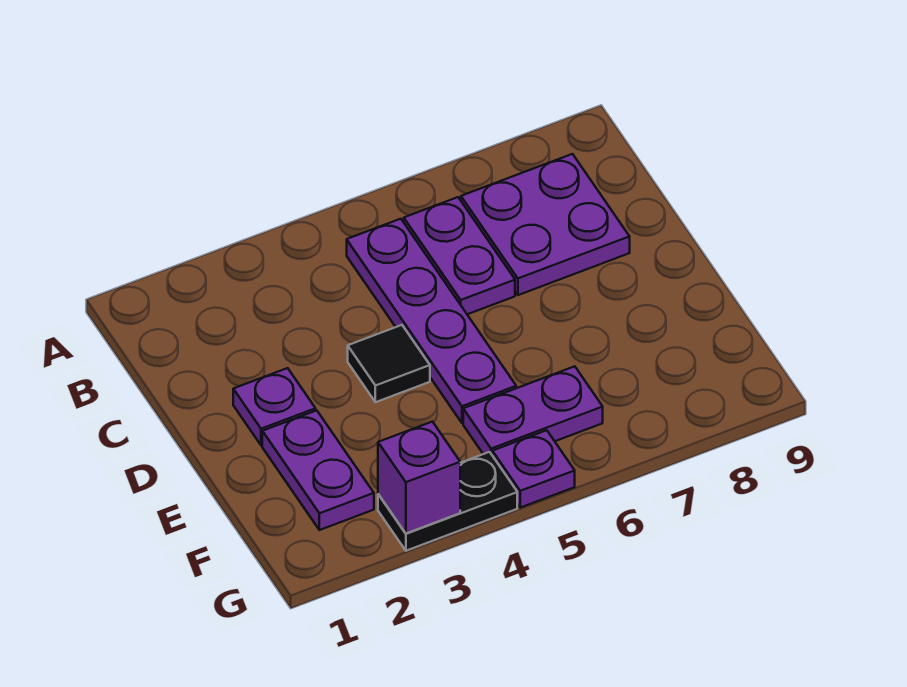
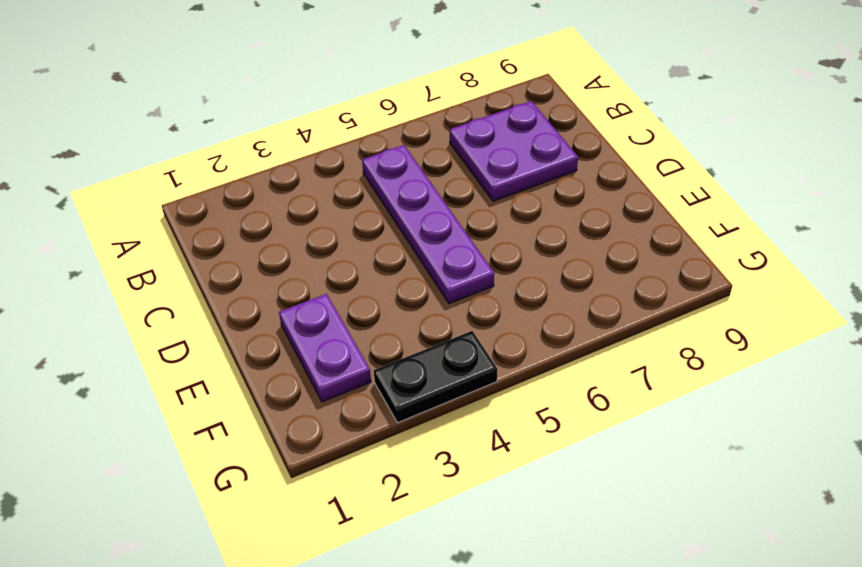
none -> purple plate B6:C6 level 1
none -> purple plate D2 level 1

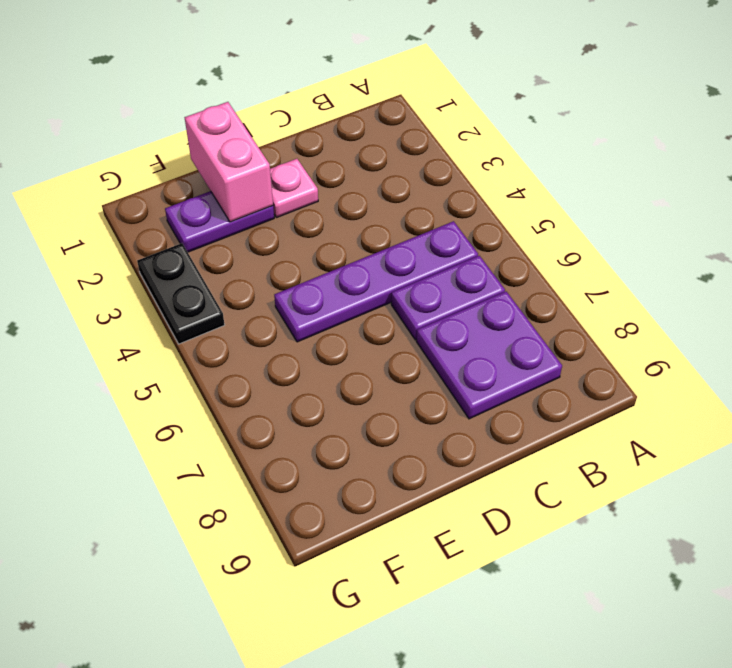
pink plate D2 level 1 -> purple plate D2 level 1
pink brick E1:E2 level 2 -> none
none -> black tile D4 level 1
none -> purple plate F5:F6 level 1

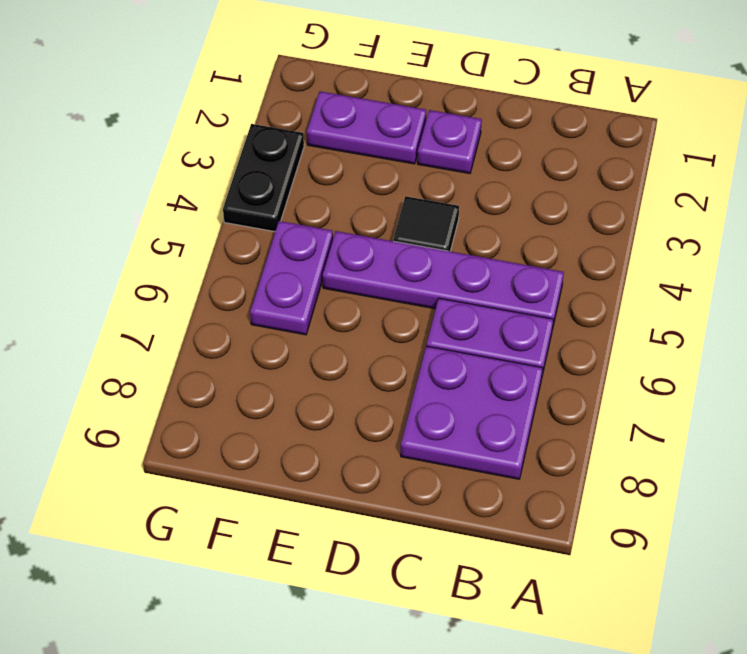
none -> purple plate G5 level 1
none -> purple brick G3 level 2

